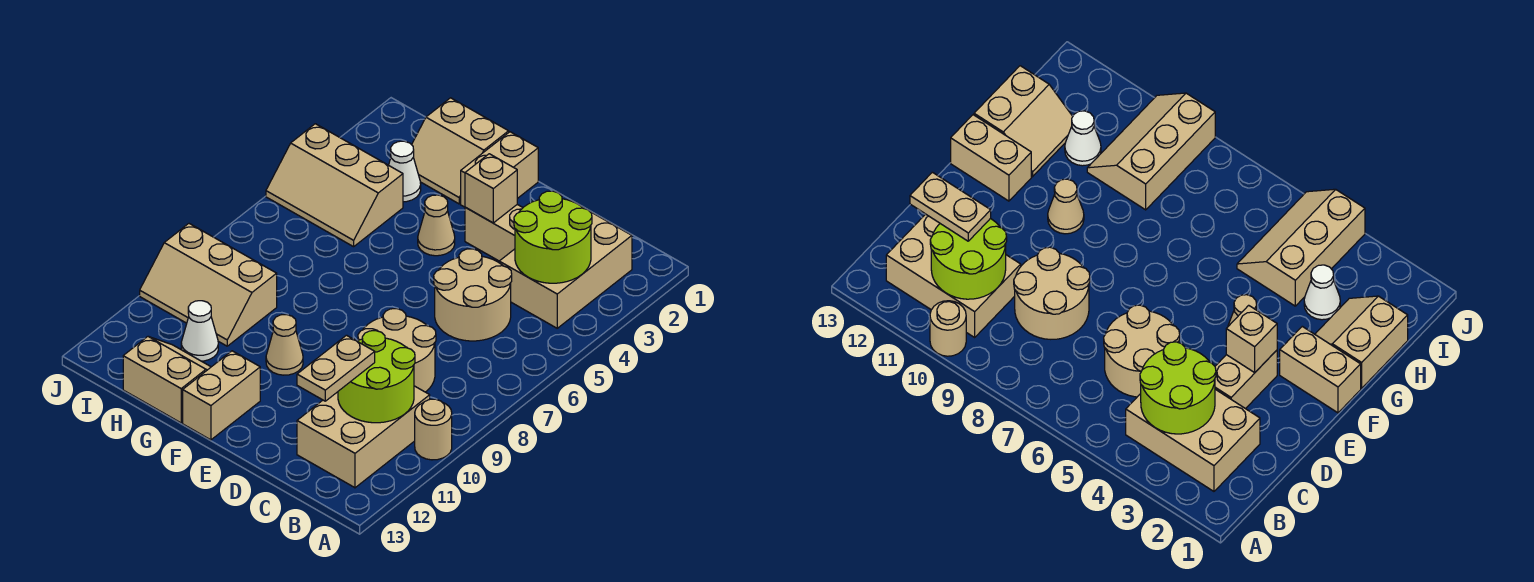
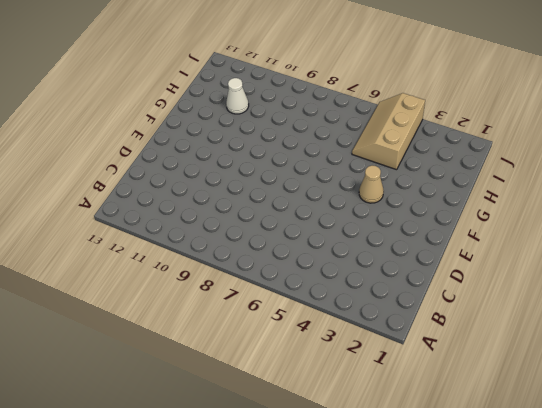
none -> tan round brick A10 level 1
none -> tan brick B2:C4 level 1
none -> tan brick B10:C12 level 1

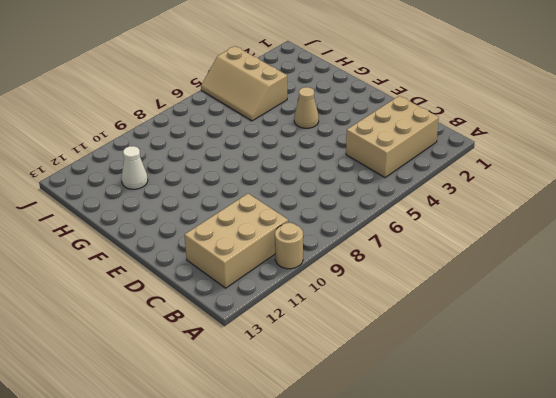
none -> tan round brick C5:D6 level 1
none -> tan round brick C8:D9 level 1
none -> tan brick D3:E3 level 1

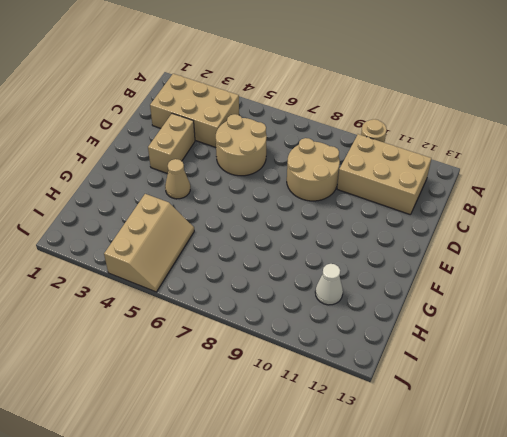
none -> tan brick F1:F2 level 1
none -> tan cone F10 level 1
none -> tan brick F12:F13 level 1

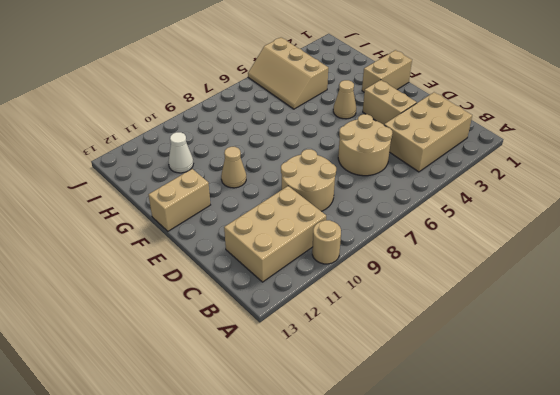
none -> tan slope G1:H2 level 1 top 1
none -> tan slope G12:H13 level 1 top 13
none -> white cone H3 level 1

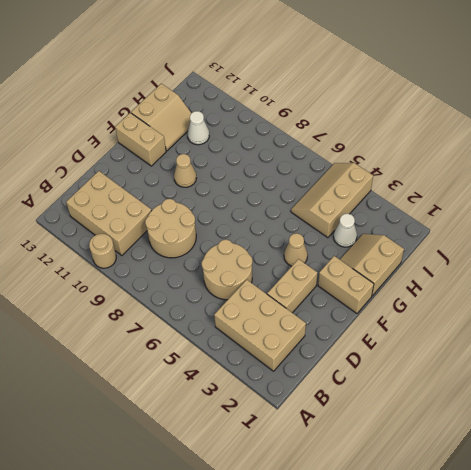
none -> tan slope H9:J10 level 1 top 9
none -> lime round brick B3:C4 level 2
none -> lime round brick B10:C11 level 2

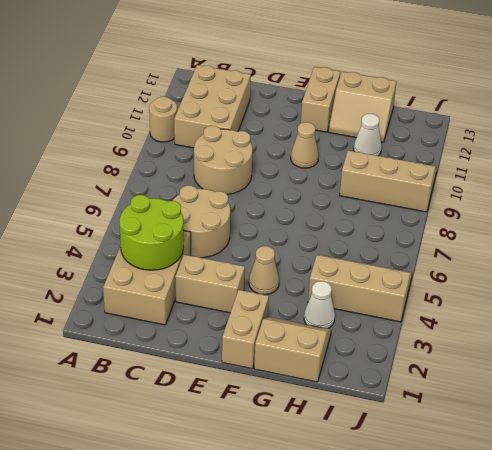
none -> lime round brick B10:C11 level 2
none -> tan brick E3 level 2
none -> tan plate C11:C12 level 3

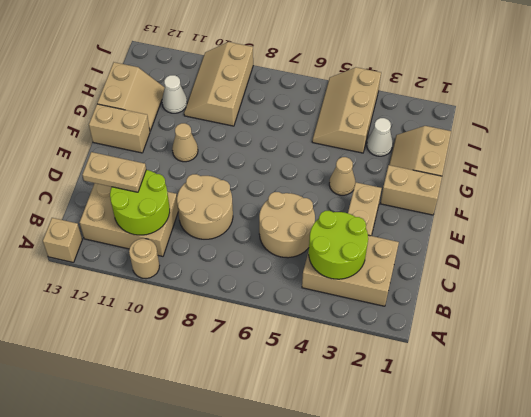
tan brick A13 level 1 -> tan brick E3 level 2

